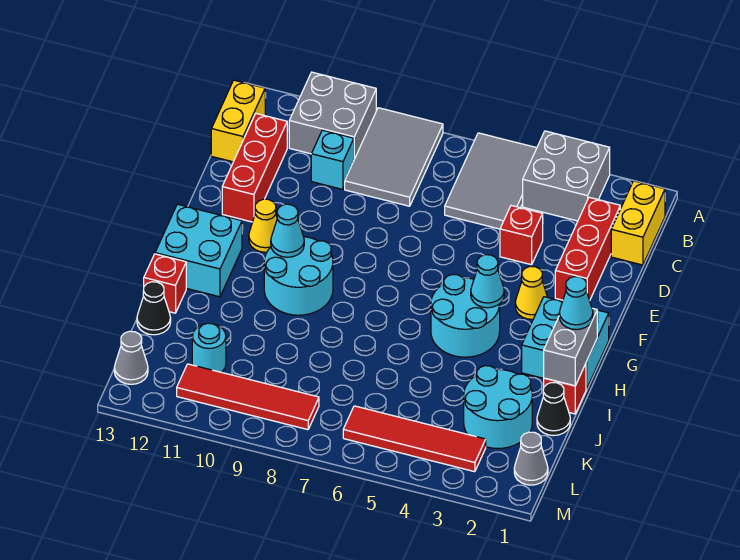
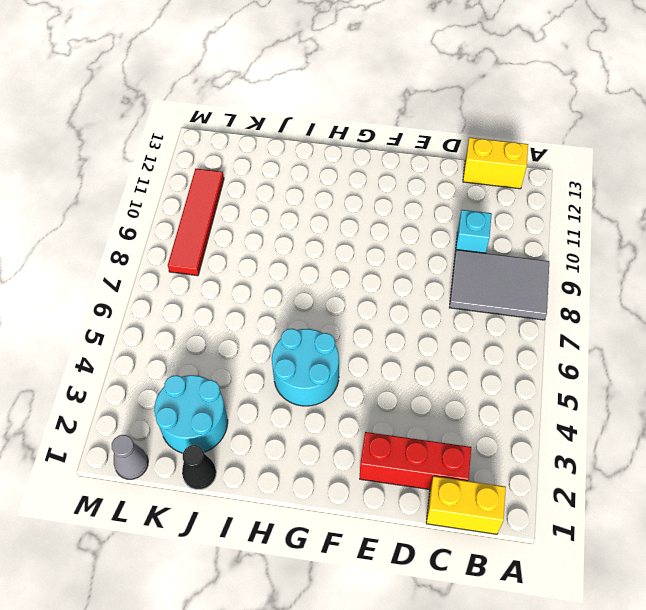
none -> grey brick A3:B4 level 1
none -> grey tile A5:C6 level 1
none -> grey brick A10:B11 level 1
none -> red brick C12:E12 level 1

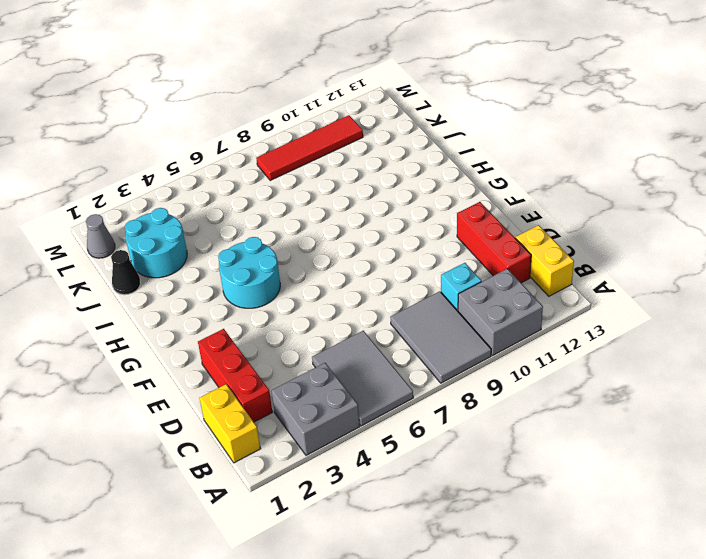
none -> red brick D4 level 1
none -> yellow cone F3 level 1
none -> yellow cone F11 level 1
none -> cyan brick G1:H2 level 1

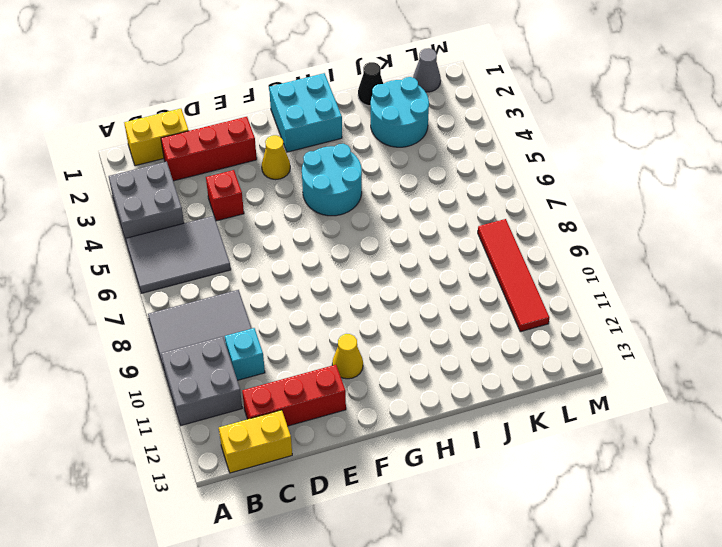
none -> cyan round brick G9:H10 level 1
none -> cyan brick G12:H13 level 1
none -> red brick I1 level 1
none -> red brick I13 level 1

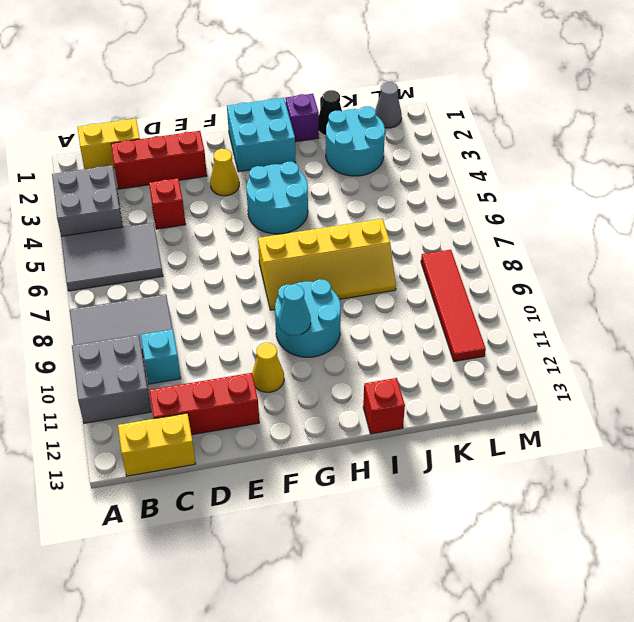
yellow slope G7:J8 level 1 top 7 -> none
purple brick I1 level 1 -> red brick I1 level 1
none -> cyan brick G12:H13 level 1
none -> black cone J13 level 1
none -> cyan round brick K11 level 1
none -> red tile L3:L6 level 1

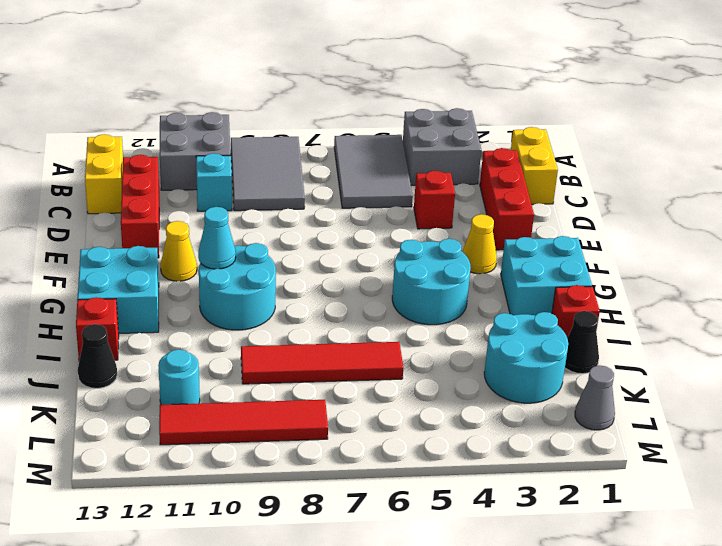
red tile J6:J9 level 1 -> red tile L3:L6 level 1
none -> grey cone L13 level 1
none -> cyan cone G4 level 2
none -> grey brick H1:I1 level 2
none -> cyan cone H1 level 3

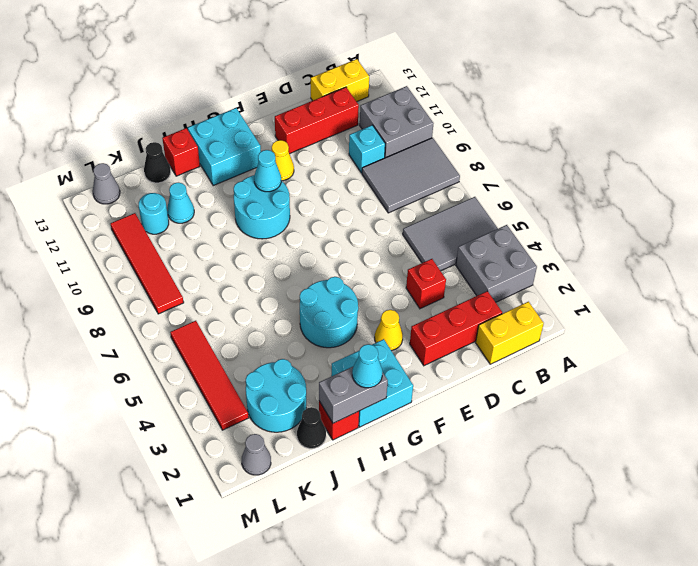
cyan cone J11 level 1 -> cyan cone G4 level 2

